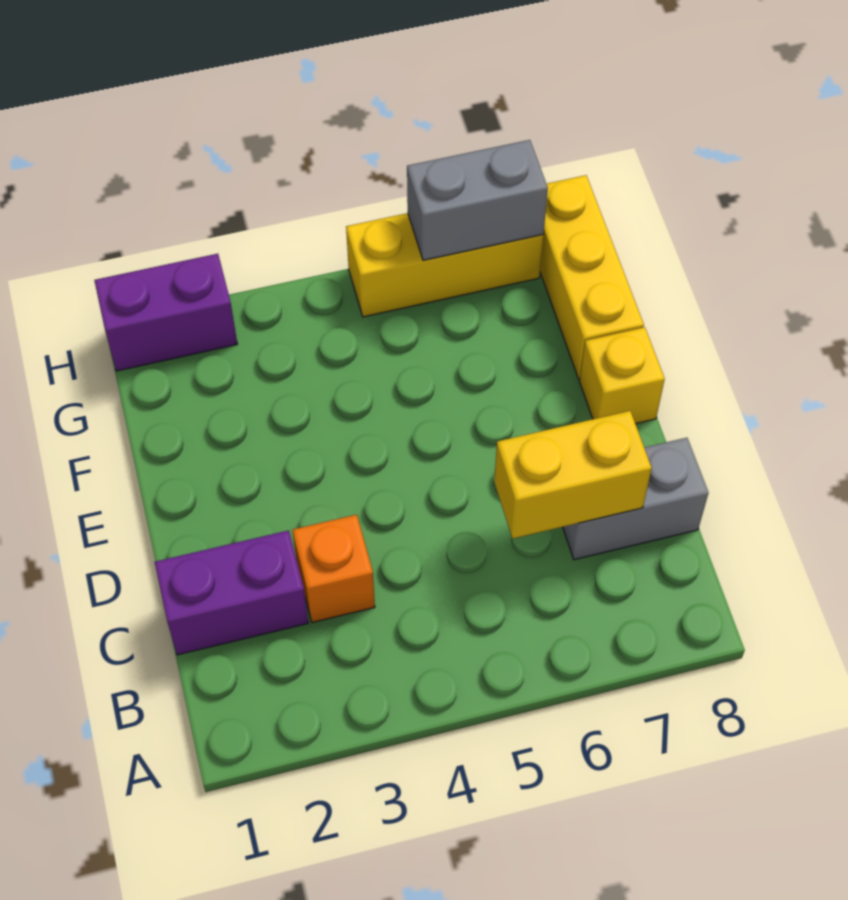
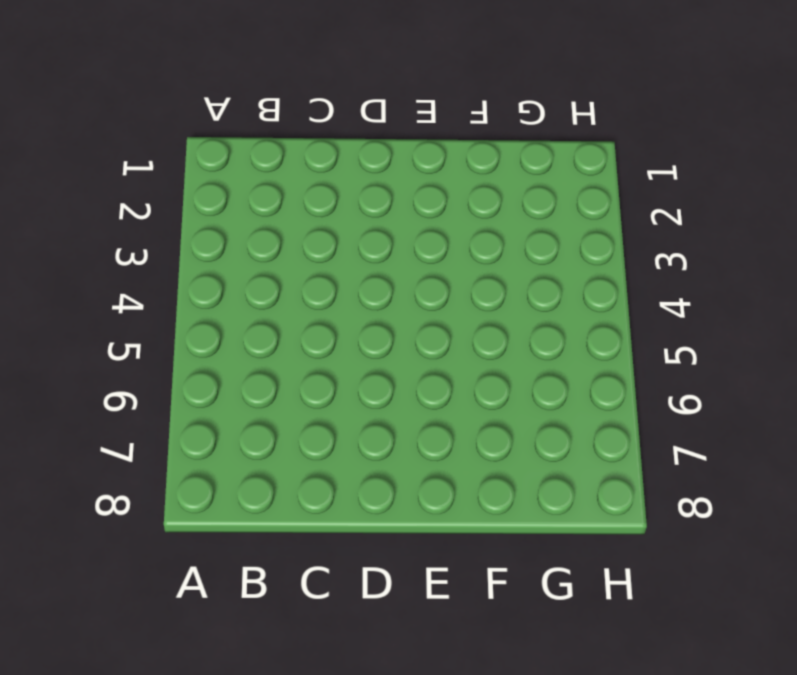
none -> purple brick C1:C2 level 1
none -> orange brick C3 level 1

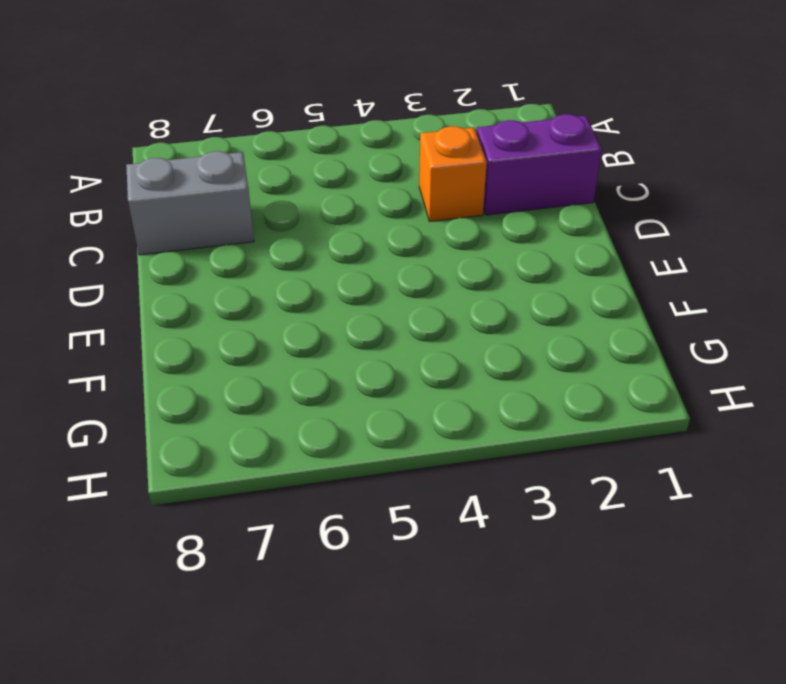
none -> yellow brick E8 level 1
none -> yellow brick F8:H8 level 1

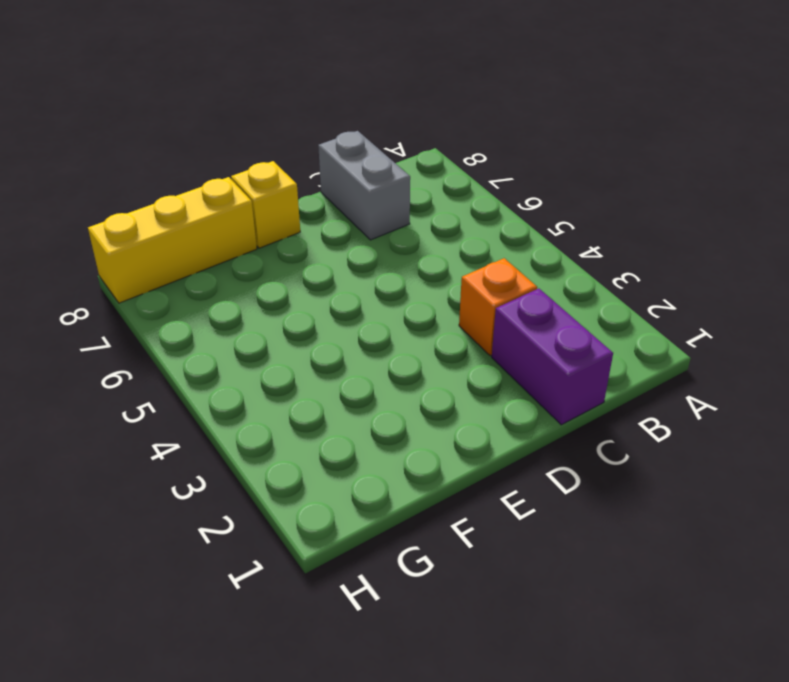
none -> purple brick H1:H2 level 1
none -> yellow brick H5:H7 level 1

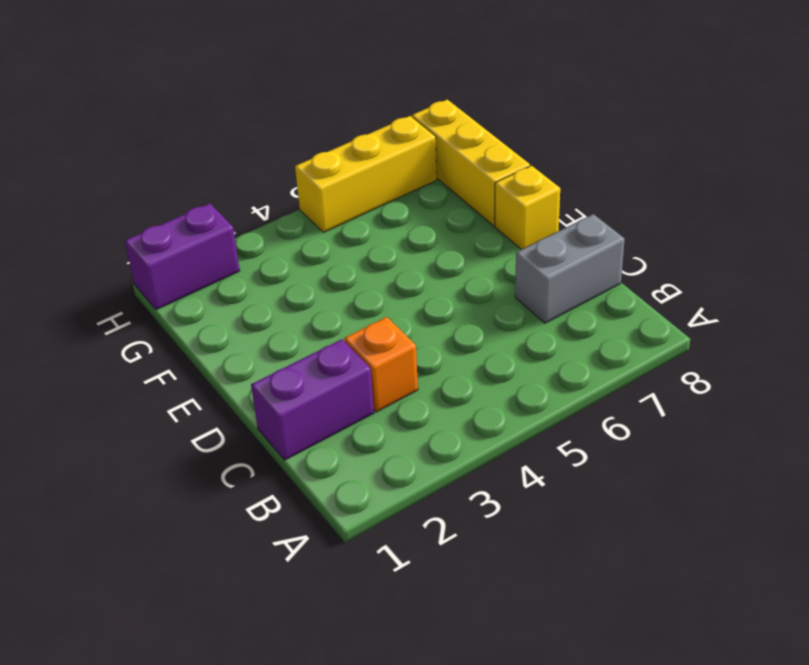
none -> yellow brick C6:C7 level 2
none -> grey brick H6:H7 level 2

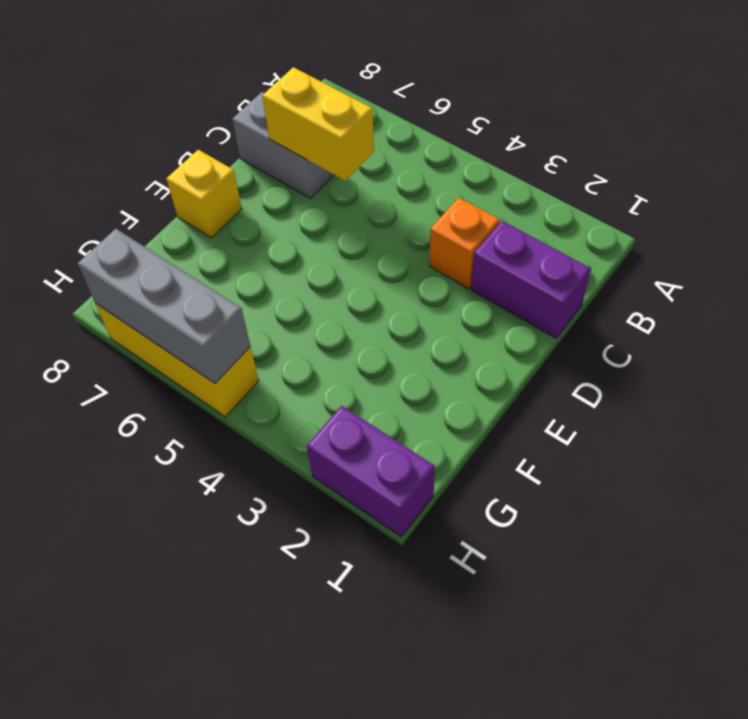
grey brick H5:H7 level 2 -> grey brick H6:H7 level 2
none -> yellow brick F8:H8 level 1

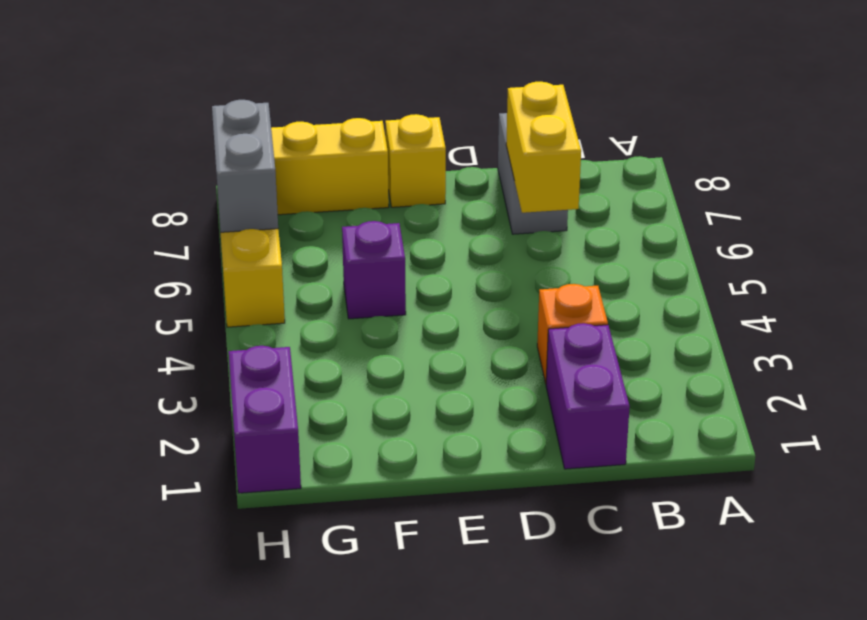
purple brick F5 level 1 -> none

